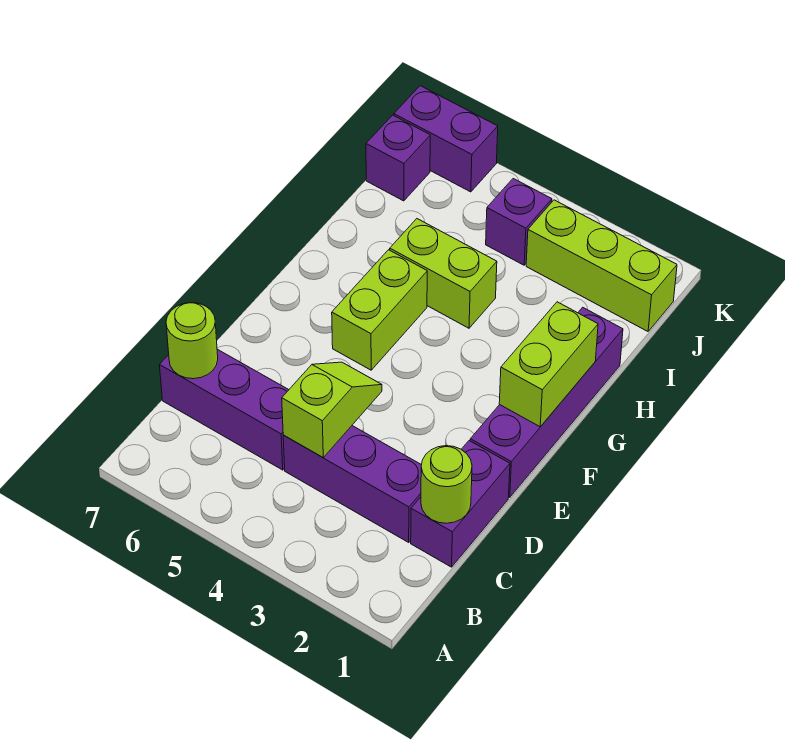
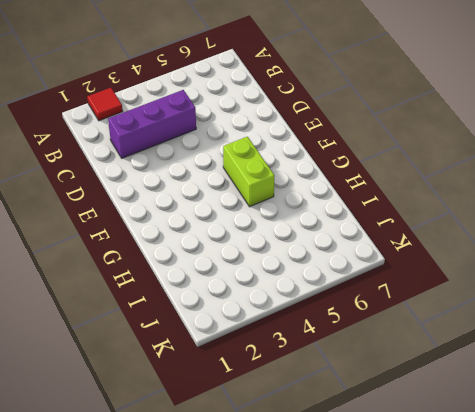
red tile A2 level 1 -> none
none -> purple brick C1:D1 level 1
none -> purple brick C5:C7 level 1
none -> purple brick E1:H1 level 1

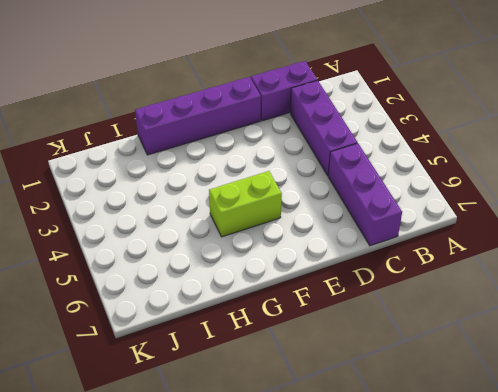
none -> lime brick H4:H5 level 1
none -> lime brick J1:J3 level 1
none -> purple brick J4 level 1

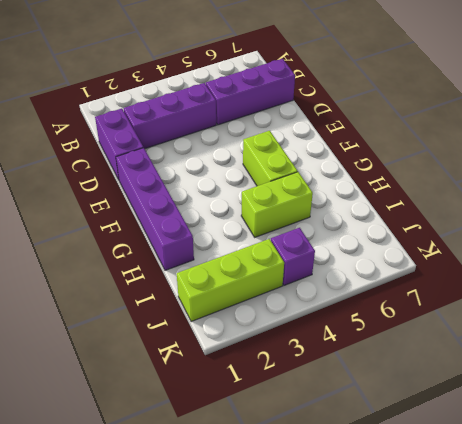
none -> purple brick J7 level 1
none -> purple brick K6:K7 level 1
none -> lime round brick C1 level 2

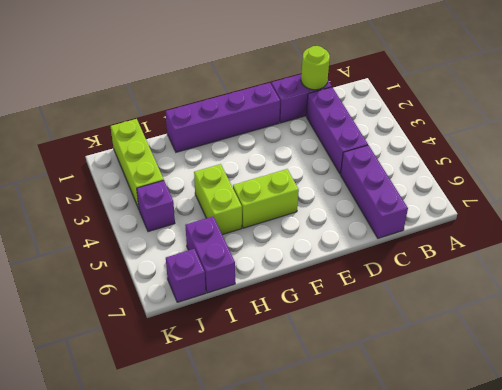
purple brick I6:I7 level 1 -> purple brick K6:K7 level 1
none -> lime slope C4:D4 level 2 top C
none -> lime round brick C7 level 2
none -> lime brick F1:G1 level 2

